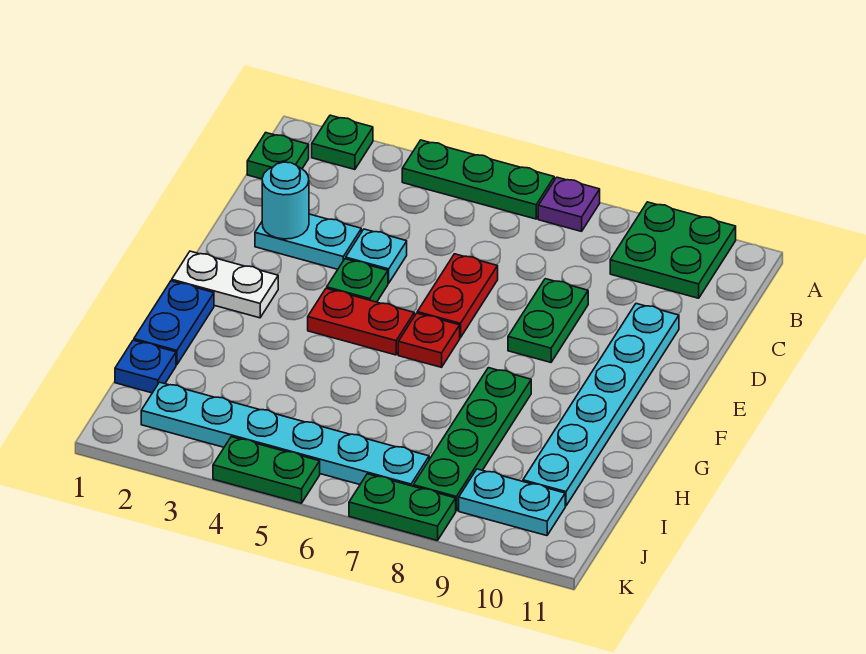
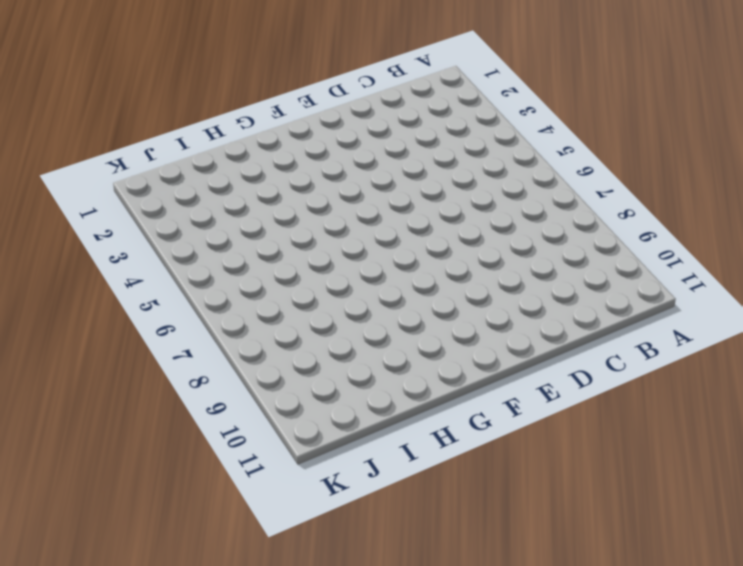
none -> green plate A2 level 1
none -> green plate A4:A6 level 1
none -> purple plate A7 level 1

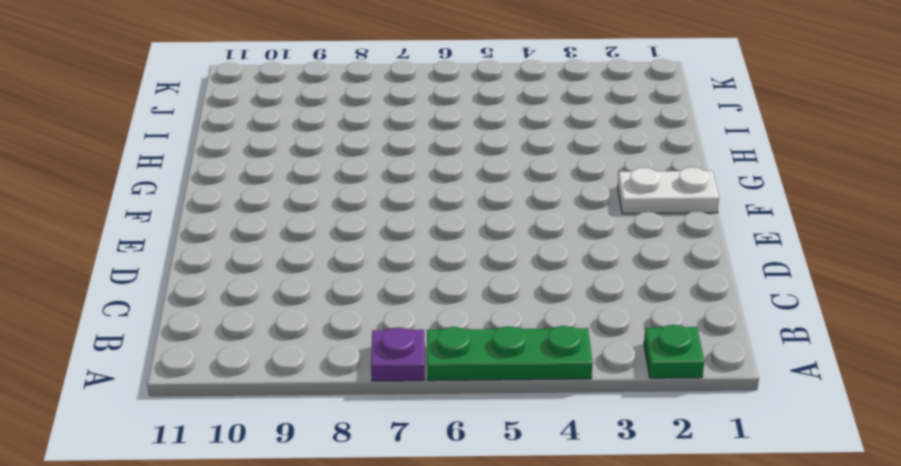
none -> green plate A9:B10 level 1
none -> green plate B1 level 1
none -> cyan plate D2:D3 level 1

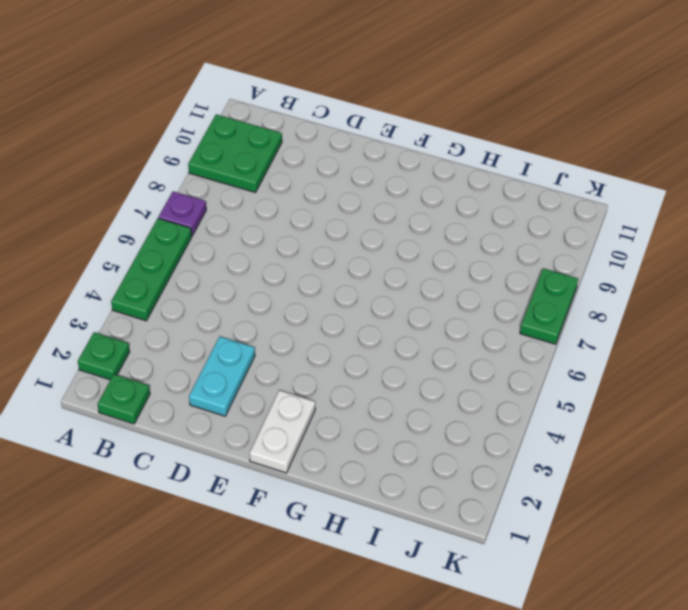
none -> cyan plate D4 level 1
none -> red plate D6:E6 level 1
none -> green plate D8:E8 level 1

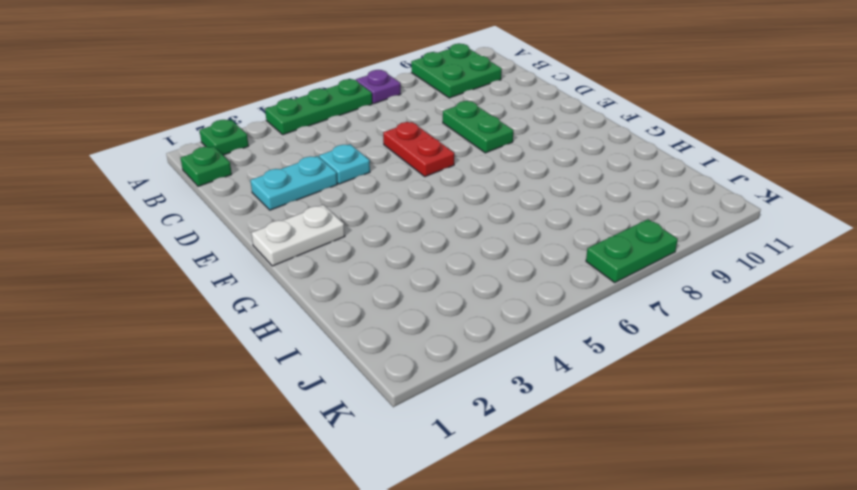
none -> cyan plate D10:I10 level 1
none -> green plate E4 level 1
none -> red plate F4:F5 level 1

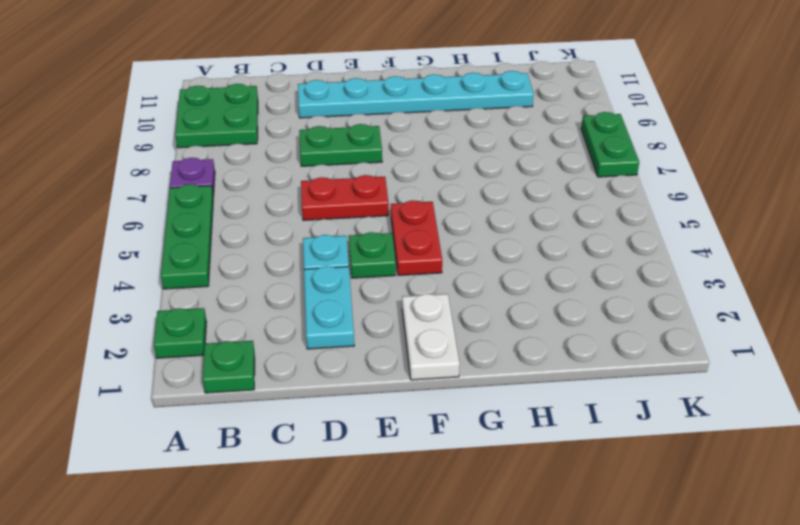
none -> red plate F6 level 1
none -> blue plate G1:H1 level 1
none -> green plate G8:J8 level 1

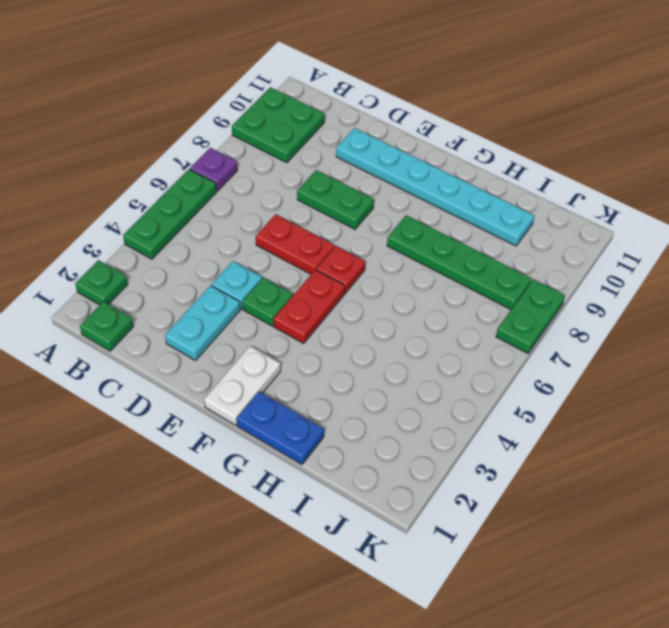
none -> blue plate I1 level 1
none -> cyan plate J2:J7 level 1
none -> cyan plate J9:J10 level 1

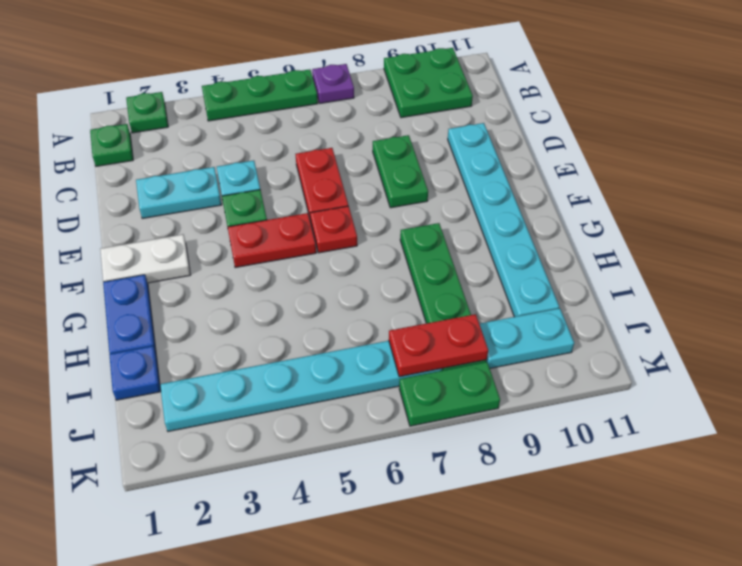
red plate J7:J8 level 2 -> none
none -> green plate K4:K5 level 1
none -> cyan round brick D2 level 2

